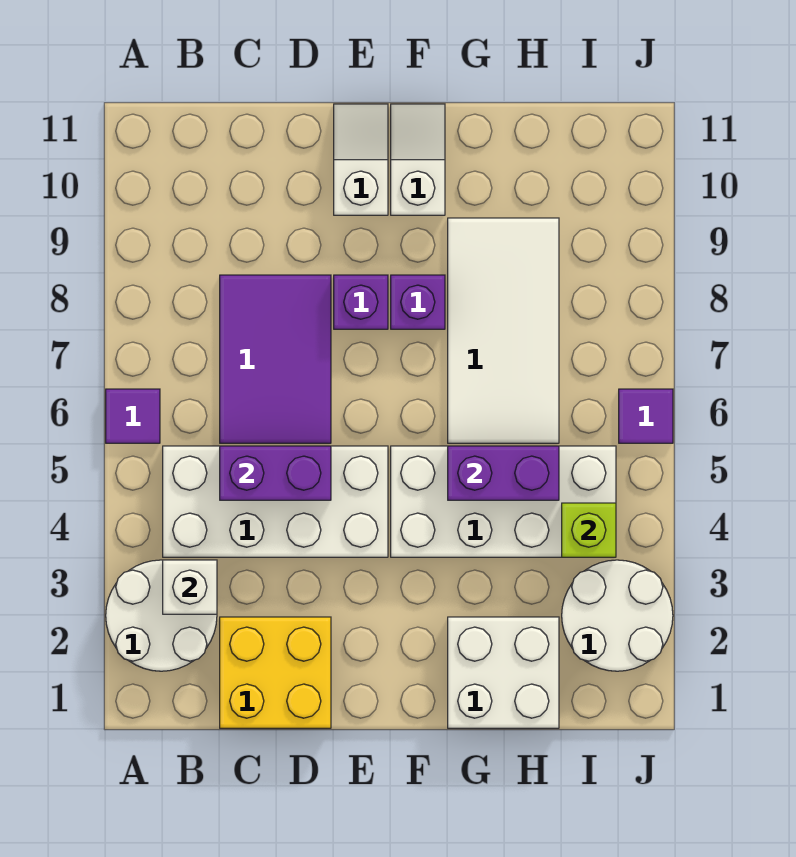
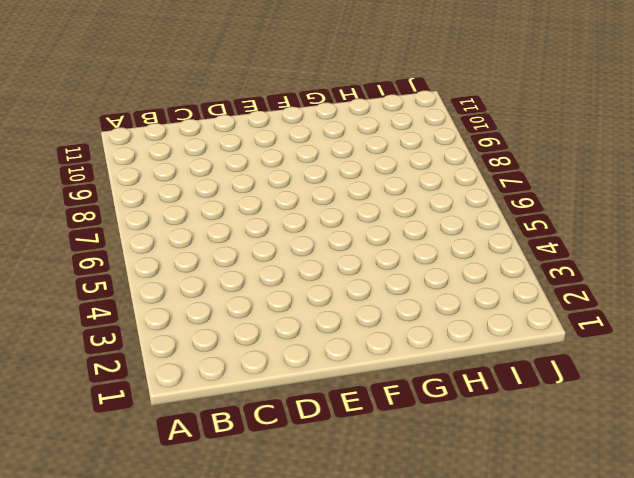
none -> white round brick A2:B3 level 1
none -> purple tile A6 level 1
none -> white brick B4:E5 level 1

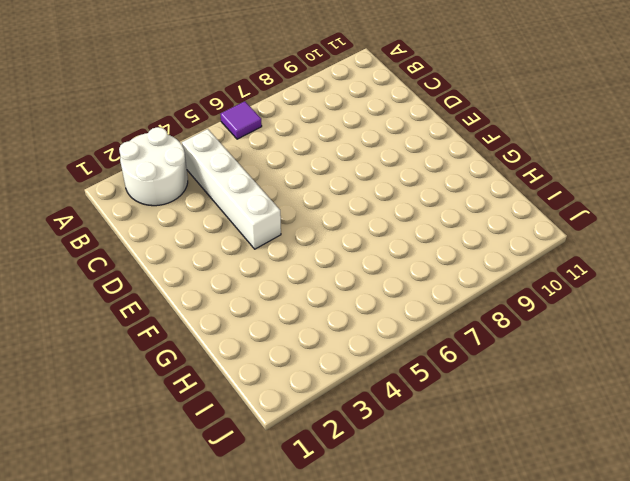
white brick B4:E4 level 1 -> white brick B4:E5 level 1
none -> yellow brick C1:D2 level 1
none -> purple tile C6:D8 level 1
none -> purple brick E8 level 1

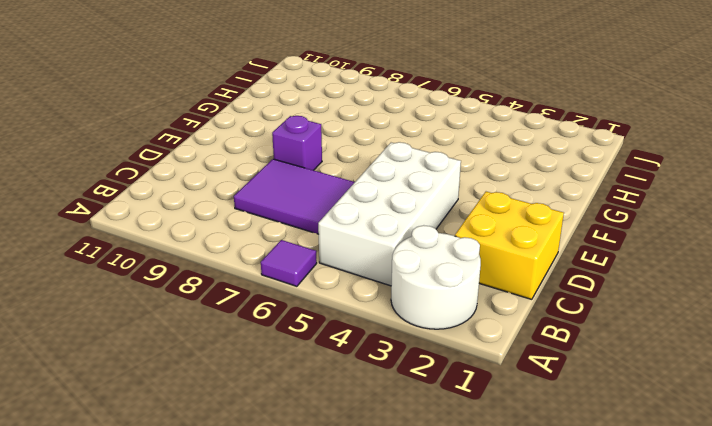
none -> white slope E10:E11 level 1 top 10
none -> white brick F4:I5 level 1
none -> purple brick F8 level 1

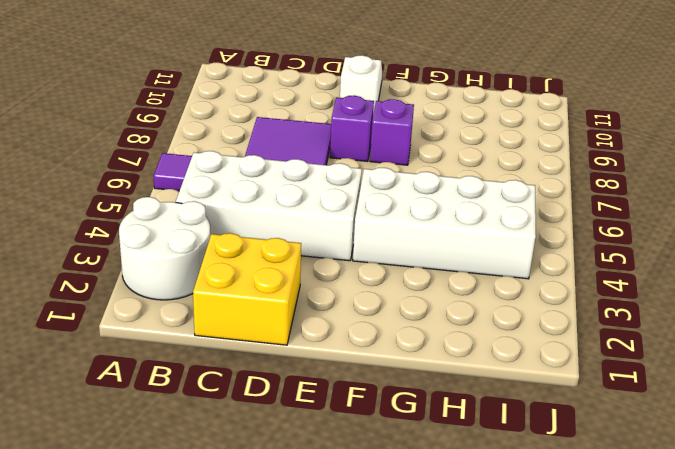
none -> white slope F10:F11 level 1 top 10
none -> white brick G1:H2 level 1
none -> white tile G6:H9 level 1

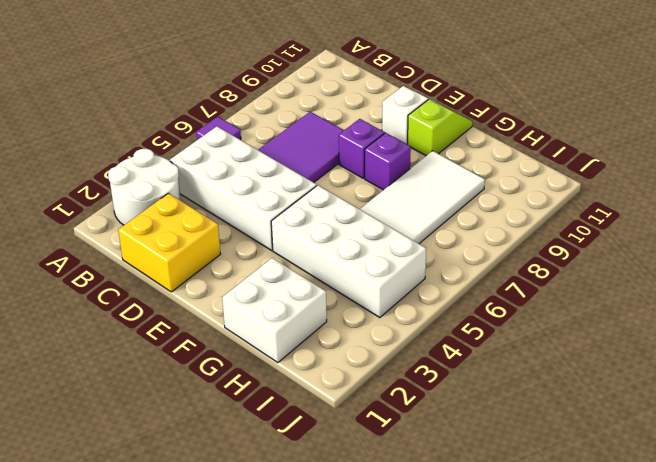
lime slope F10:F11 level 1 top 10 -> white slope F10:F11 level 1 top 10
none -> white round brick I2:J3 level 1
none -> purple tile J6 level 1
none -> white brick B3 level 2

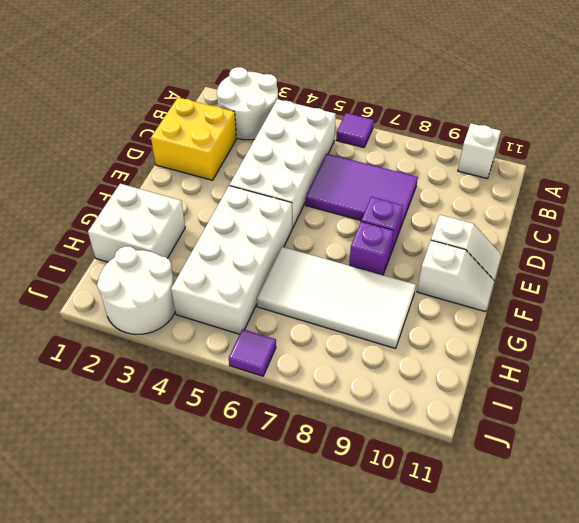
white brick A10 level 1 -> white brick B3 level 2
none -> purple brick C5:D5 level 2
none -> purple brick G5:H5 level 2
none -> lime brick I4 level 2

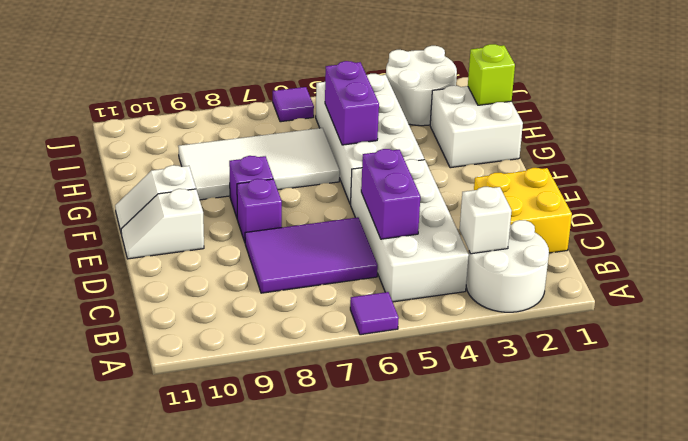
lime brick H1 level 2 -> lime brick I4 level 2

